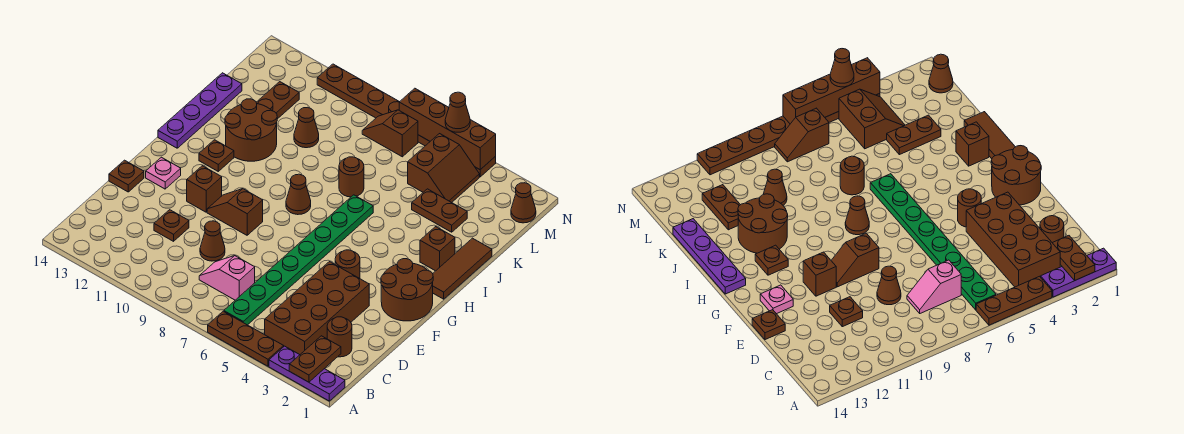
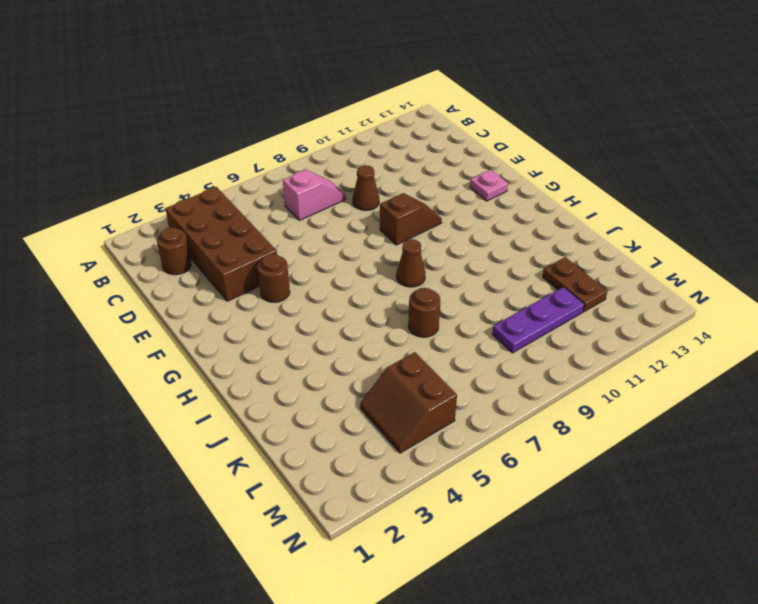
purple plate L9:L11 level 1 -> purple plate A1:A3 level 1
none -> brown plate A4:A6 level 1
none -> green plate B6:I6 level 1
none -> brown plate D11 level 1
none -> brown plate E14 level 1

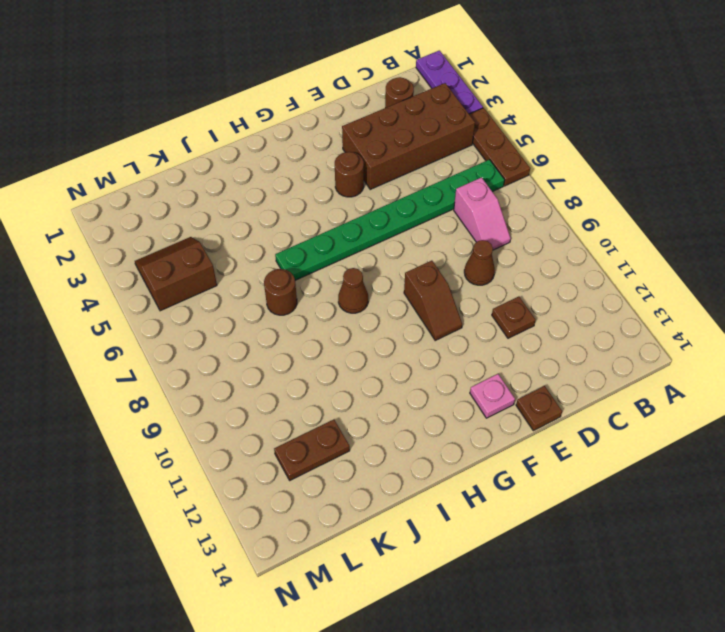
none -> brown round brick F1:G2 level 1
none -> brown brick F11 level 1
none -> brown tile H1:J1 level 1
none -> brown plate H12 level 1

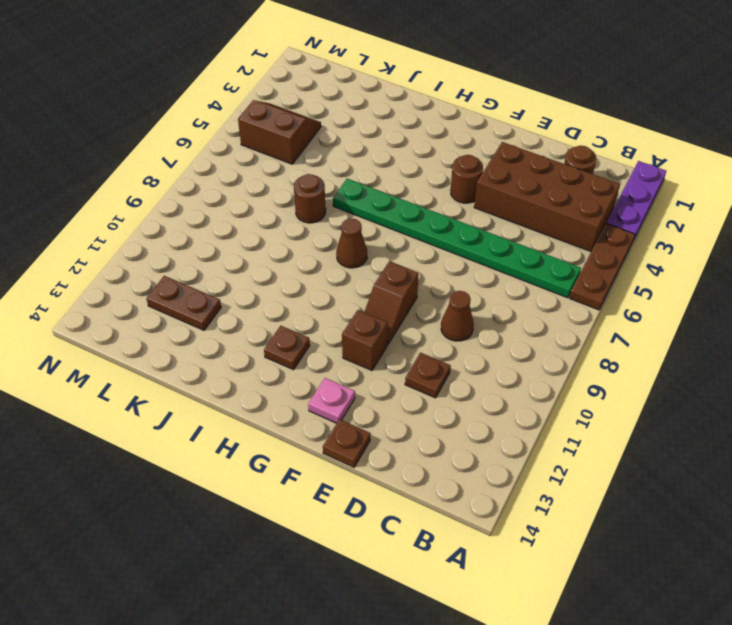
none -> pink slope C7:C8 level 1 top 7
none -> brown round brick F1:G2 level 1
none -> brown tile H1:J1 level 1
none -> purple plate H14:K14 level 1

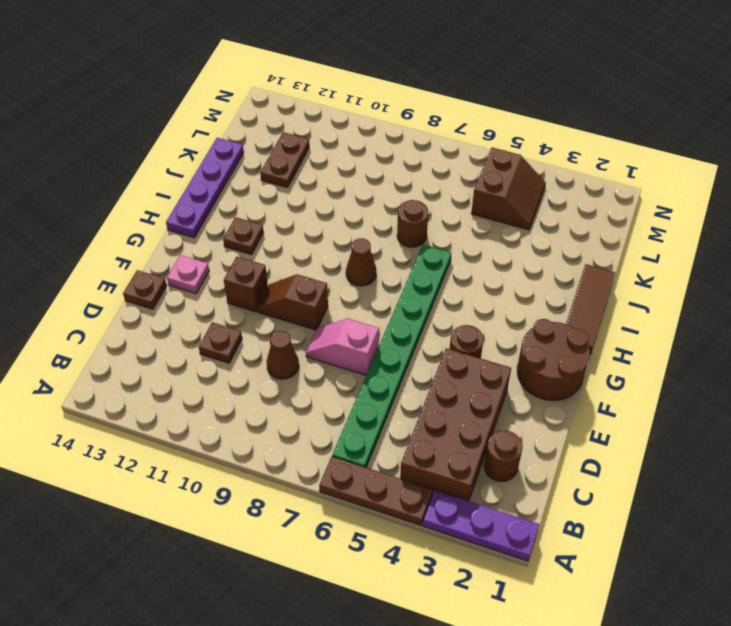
pink slope E7:E8 level 1 top 7 -> pink slope C7:C8 level 1 top 7
none -> brown brick I2 level 1
none -> brown round brick I11:J12 level 1
none -> brown plate K3:K4 level 1
none -> brown cone K10 level 1

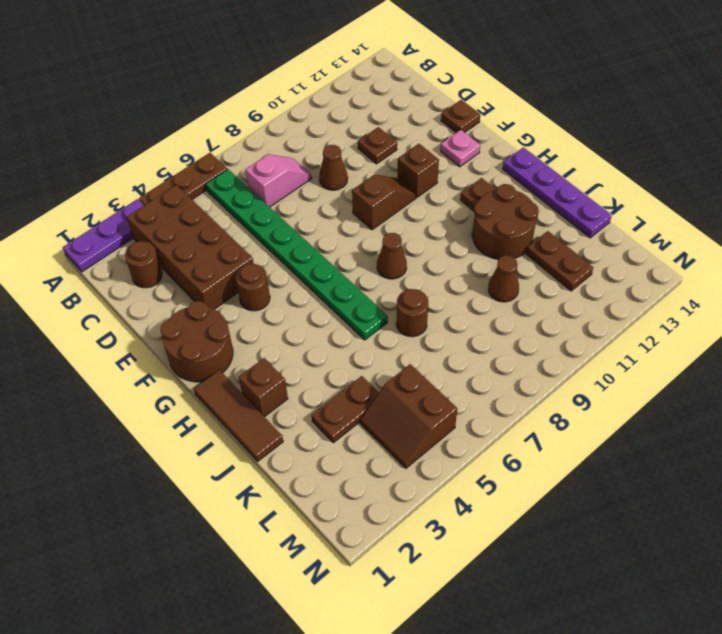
none -> brown cone M1 level 1
none -> brown slope M7:M8 level 1 top 7
none -> brown plate N4:N11 level 1
none -> brown plate A2:B2 level 2

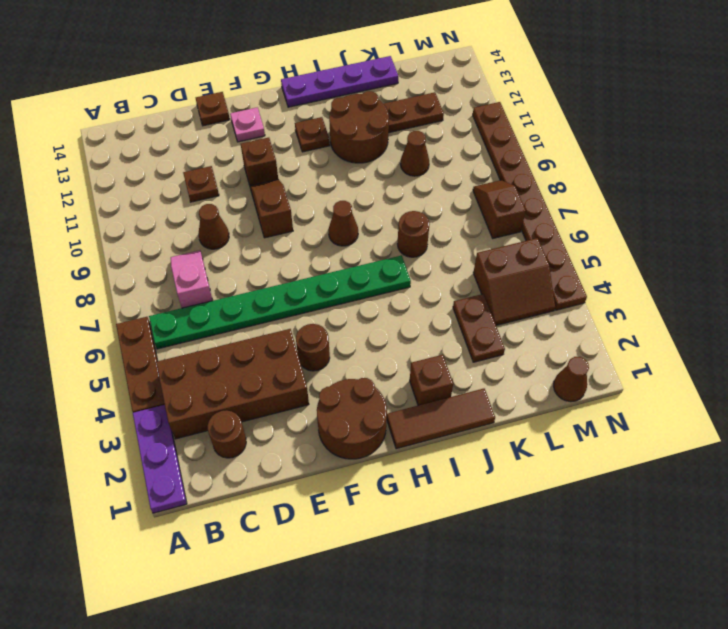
none -> brown plate A2:B2 level 2
none -> brown brick N4:N7 level 2
none -> brown cone N5 level 3

